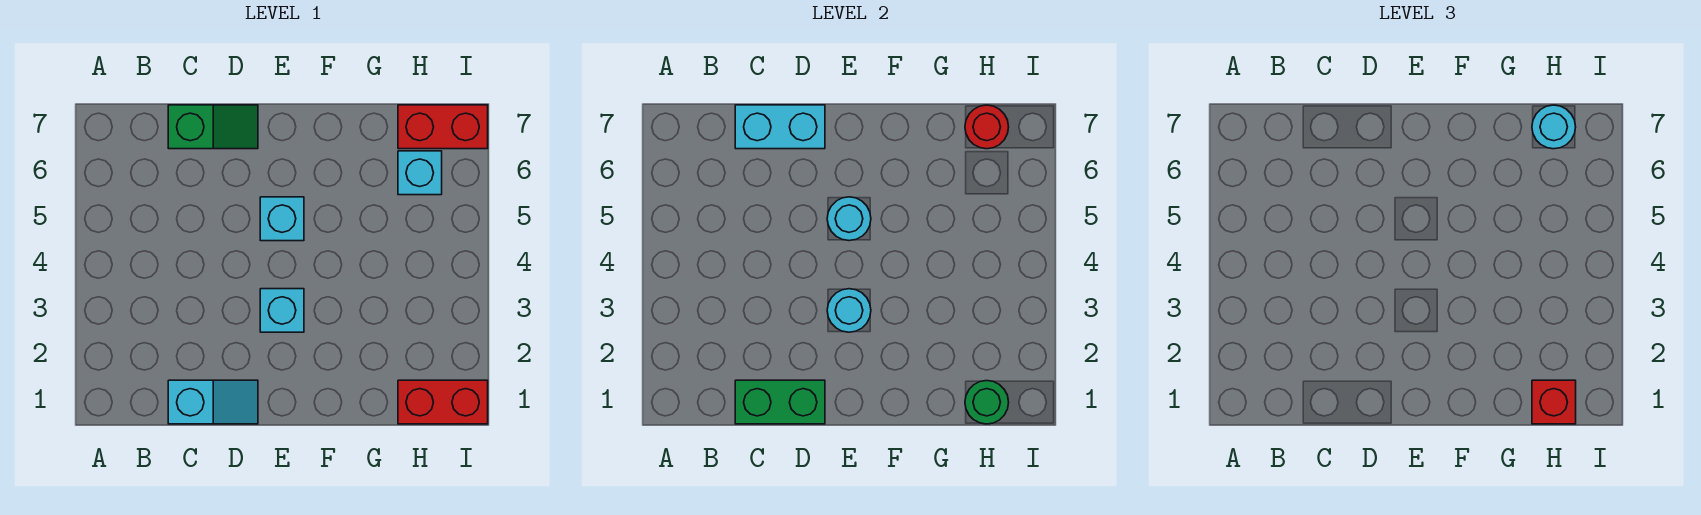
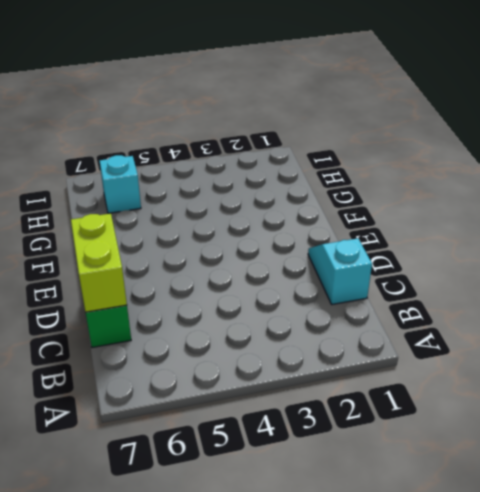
lime brick C7:D7 level 2 -> cyan brick C7:D7 level 2
none -> cyan brick E3 level 1
none -> cyan brick E5 level 1
none -> red brick H1:I1 level 1

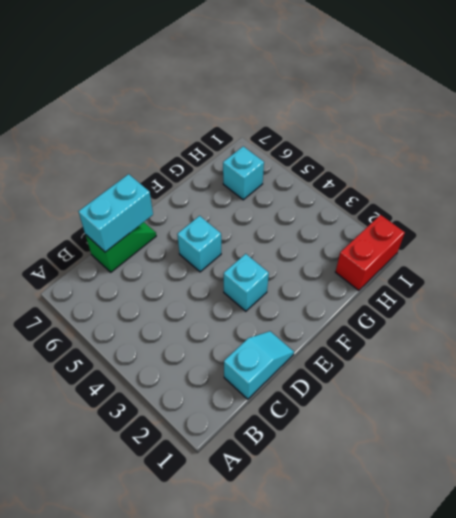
none -> red brick H7:I7 level 1
none -> green brick C1:D1 level 2
none -> cyan round brick E3 level 2

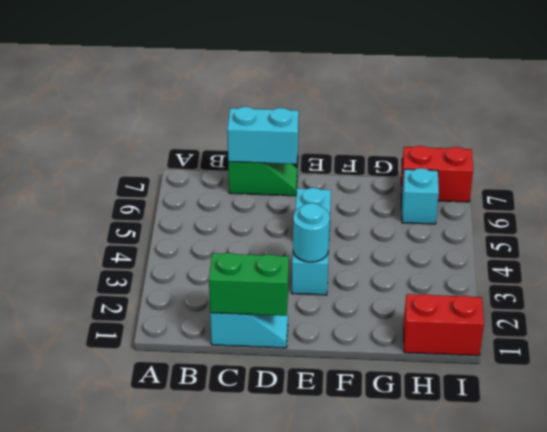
none -> cyan round brick E5 level 2
none -> green round brick H1 level 2
none -> red round brick H7 level 2

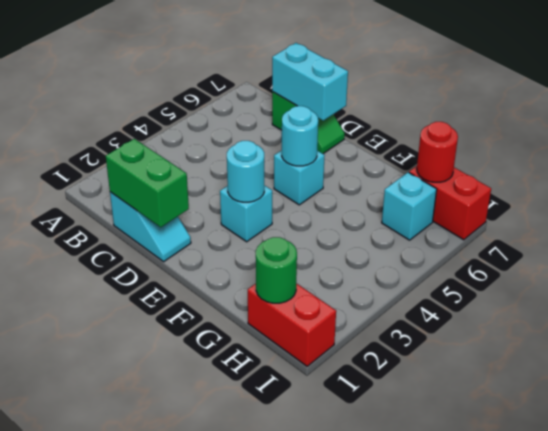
none -> red brick H1 level 3
none -> cyan round brick H7 level 3

